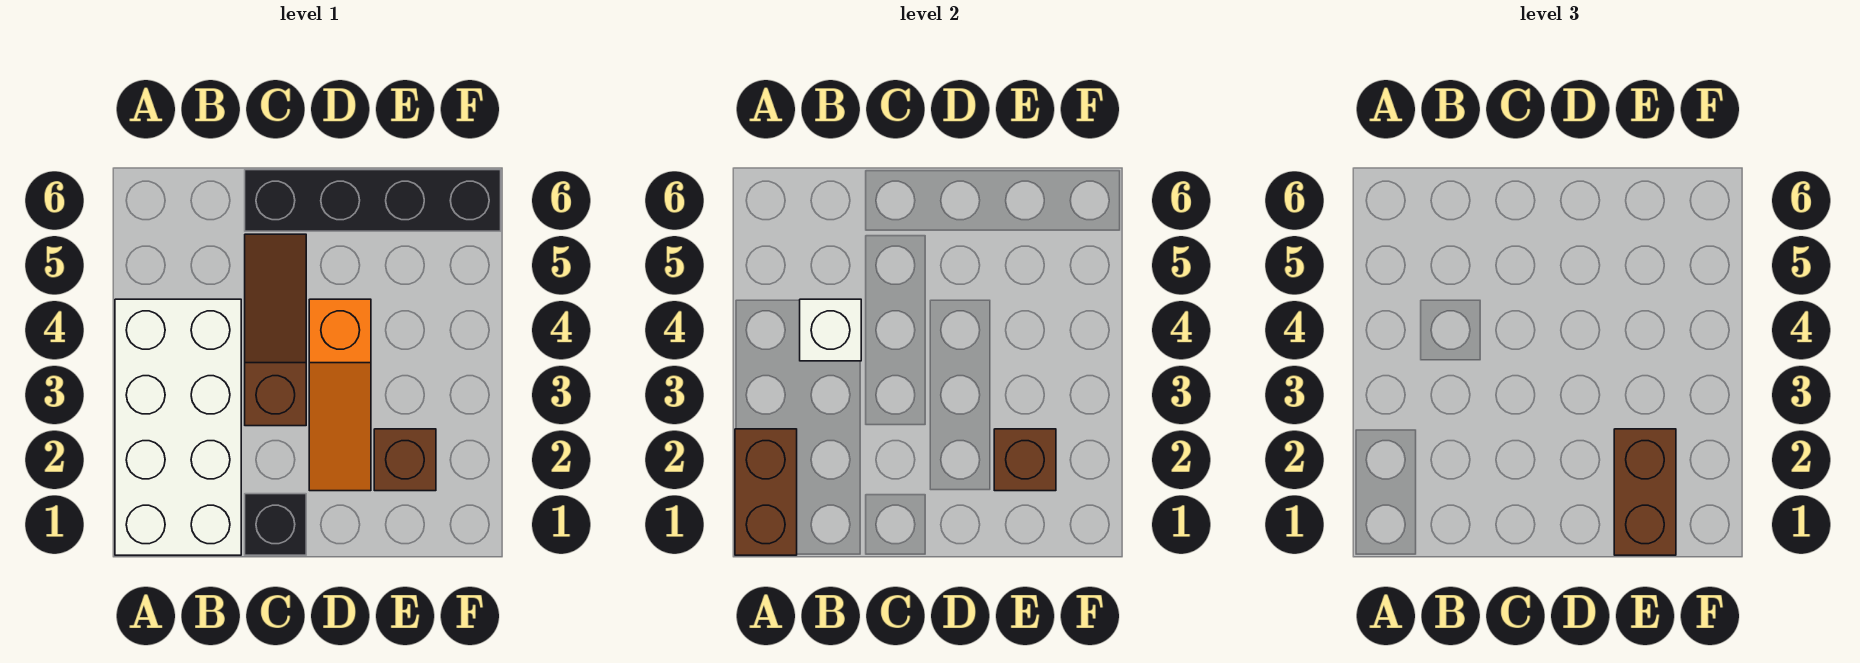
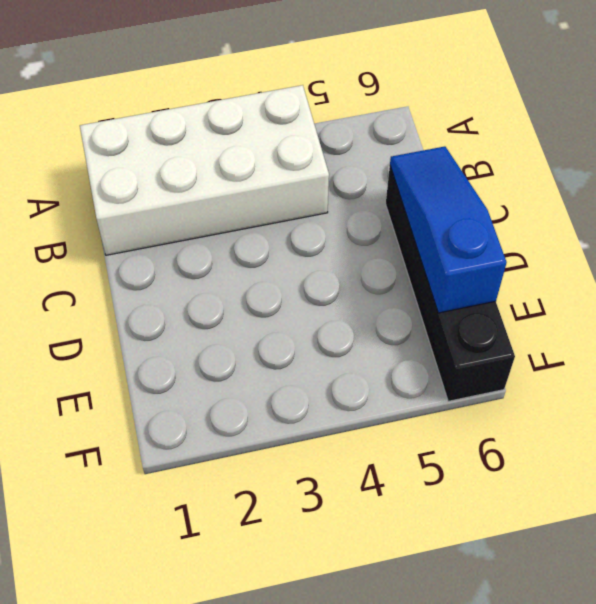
blue slope C6:E6 level 2 top E -> none
none -> black brick C1 level 1
none -> brown slope C3:C5 level 1 top 3

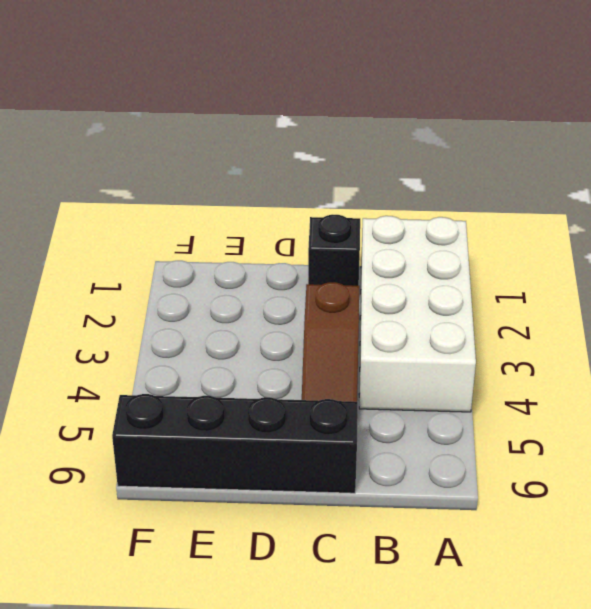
none -> orange slope D2:D4 level 1 top 4
none -> brown brick E2 level 1

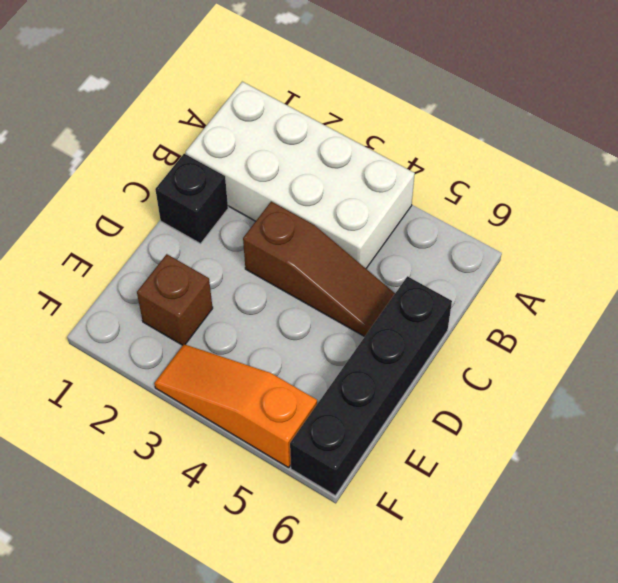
orange slope F3:F5 level 1 top 5 -> orange slope D2:D4 level 1 top 4
none -> brown brick A1:A2 level 2
none -> white brick B4 level 2

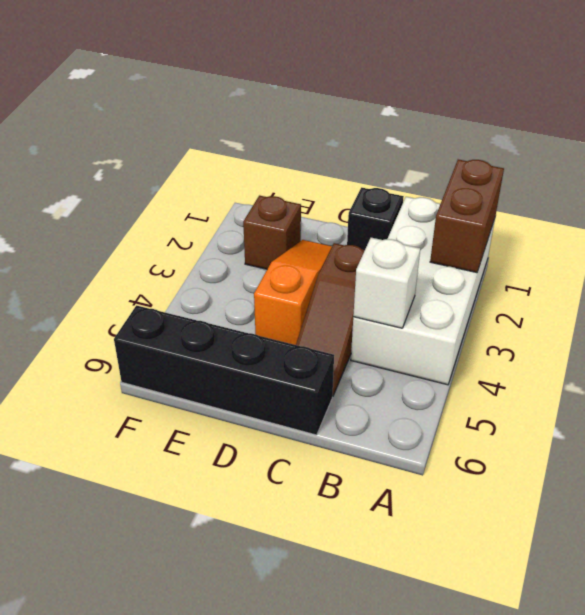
none -> brown brick E2 level 2
none -> brown brick E1:E2 level 3

